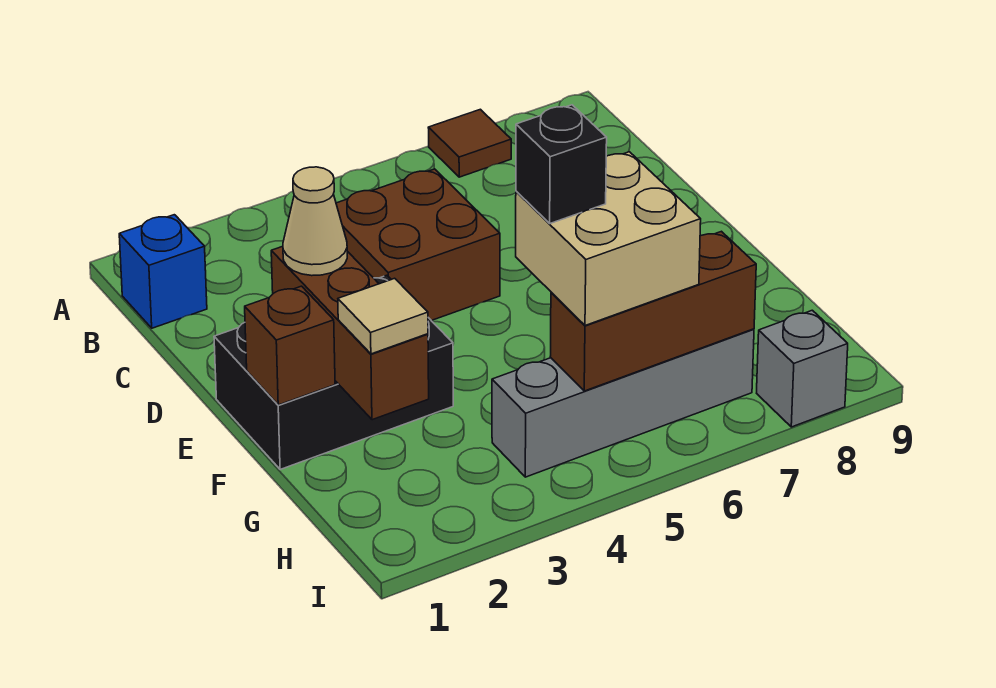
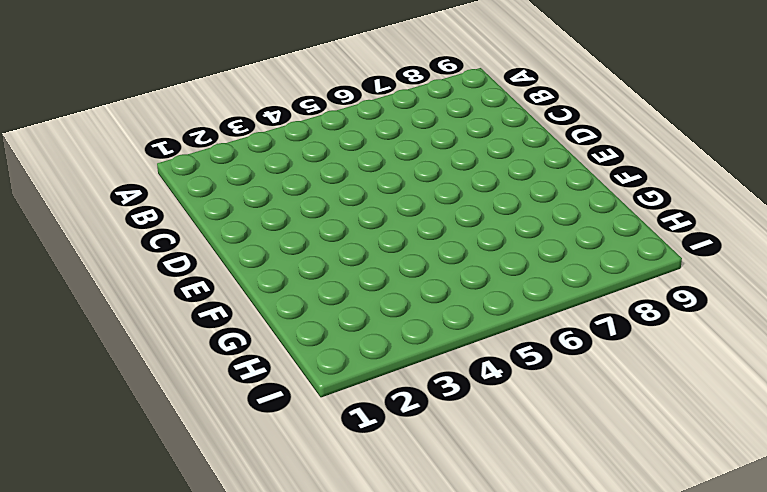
none -> brown tile A7 level 1
none -> blue brick B1 level 1
none -> brown brick C4:D5 level 1

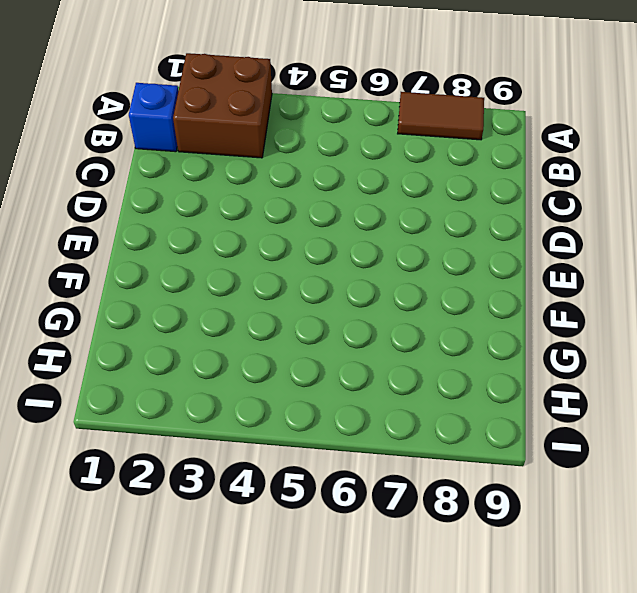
brown brick A2:B3 level 1 -> brown brick C4:D5 level 1
brown tile A7:A8 level 1 -> brown tile A7 level 1
none -> black brick E1:F3 level 1
none -> grey brick H4:H7 level 1
none -> grey brick I8 level 1

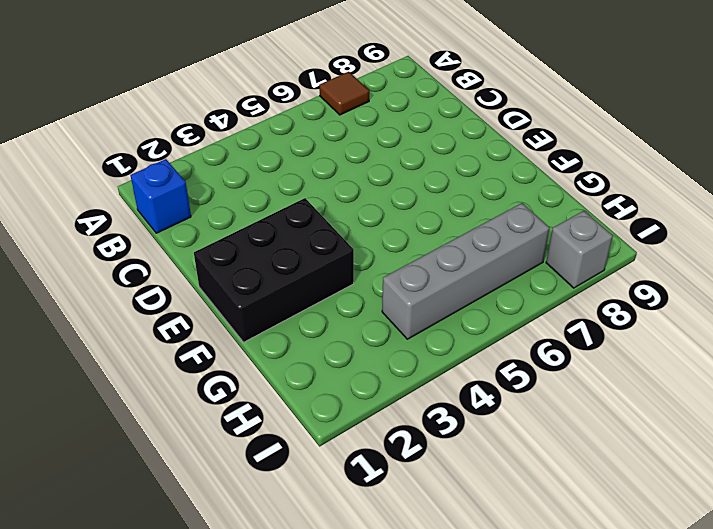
none -> brown brick C4:D5 level 1
none -> brown brick E2:G2 level 2
none -> brown brick F1 level 2

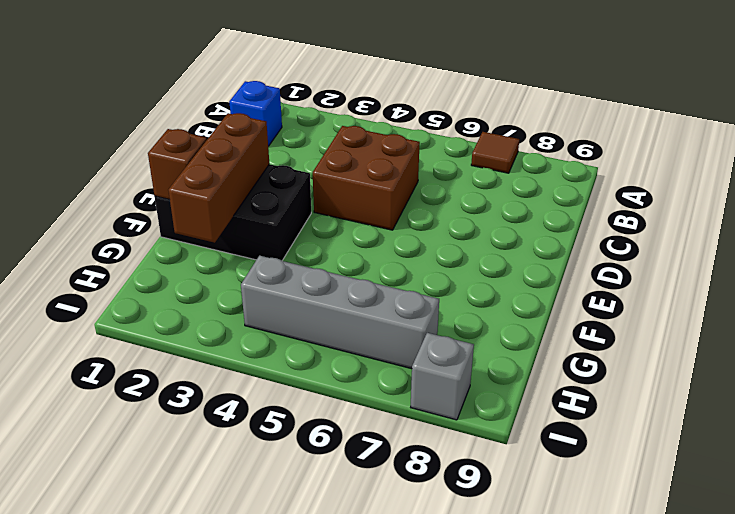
none -> brown brick H5:H7 level 2
none -> tan cone E2 level 3
none -> tan tile G2 level 3

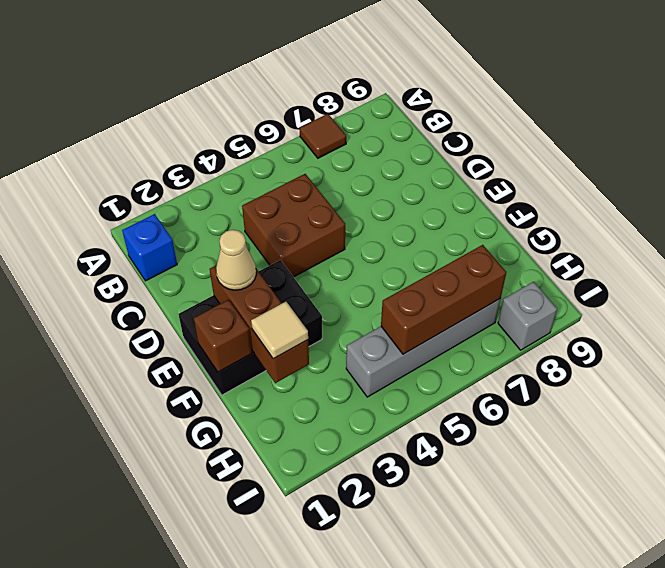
none -> tan brick G5:H6 level 3
none -> black brick G5 level 4

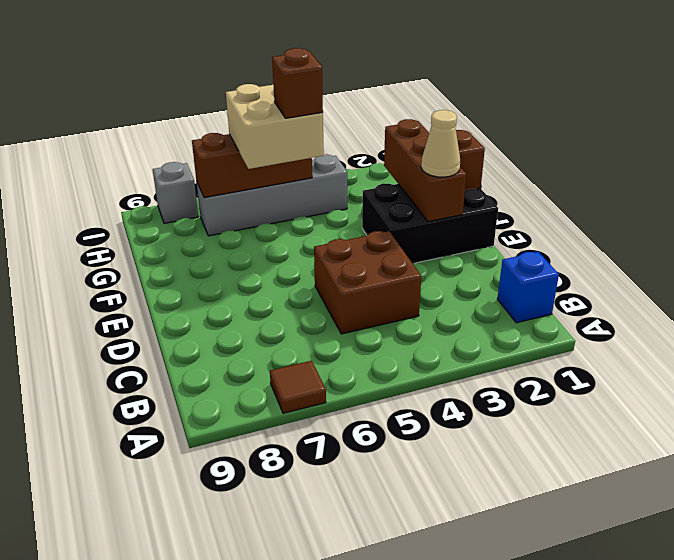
brown brick G5 level 4 -> black brick G5 level 4
none -> tan tile G2 level 3

